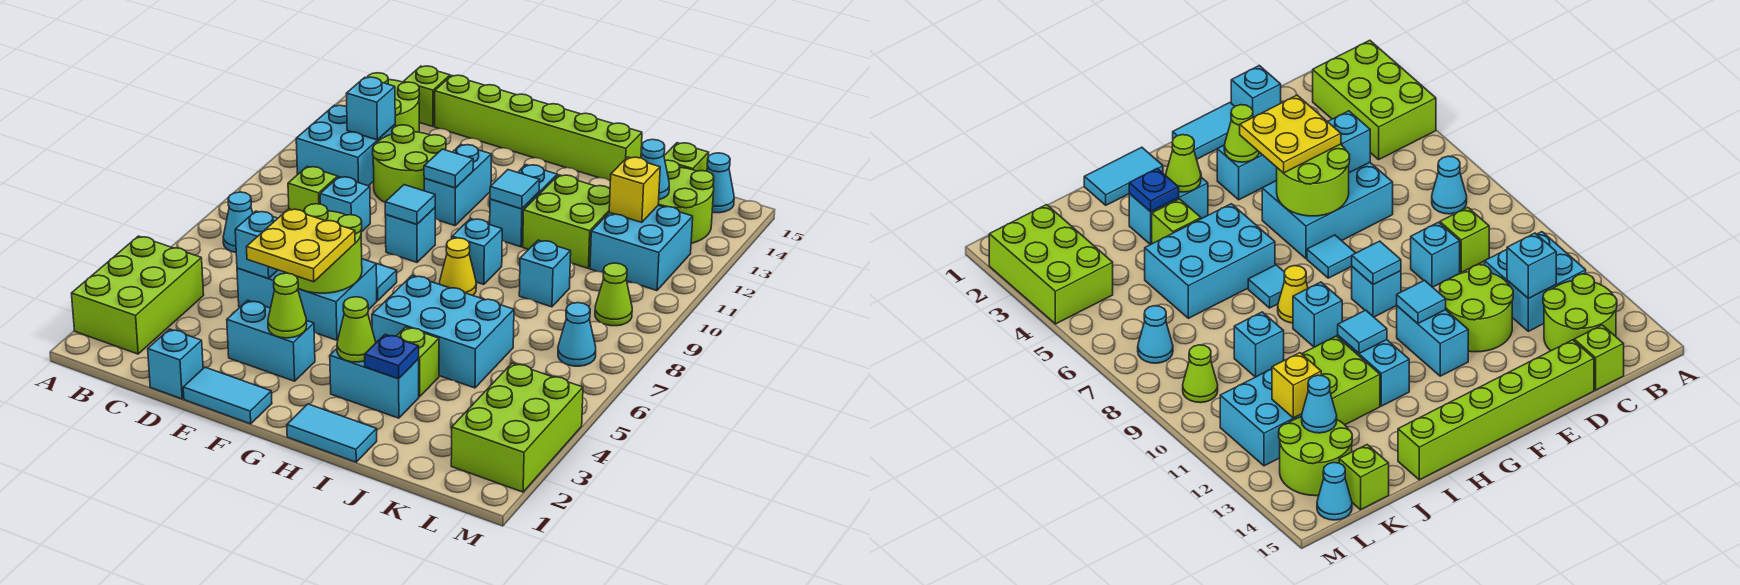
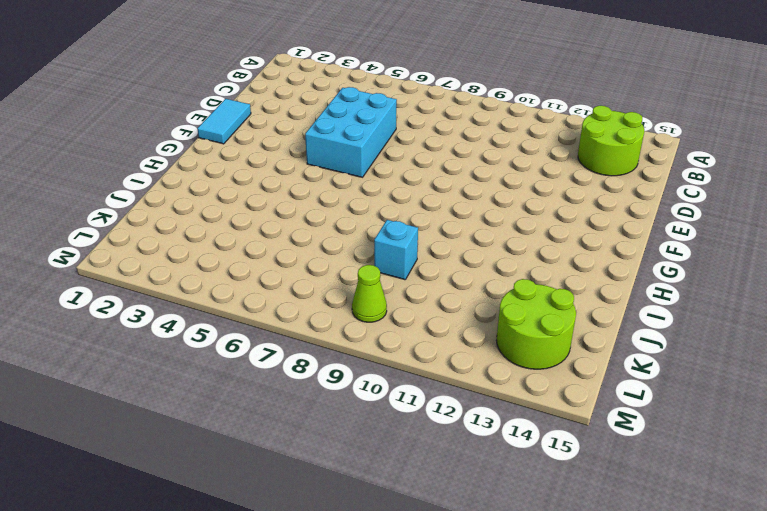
none -> lime brick A2:B4 level 1
none -> cyan cone B7 level 1
none -> cyan brick B11:C12 level 1
none -> lime brick C9 level 1

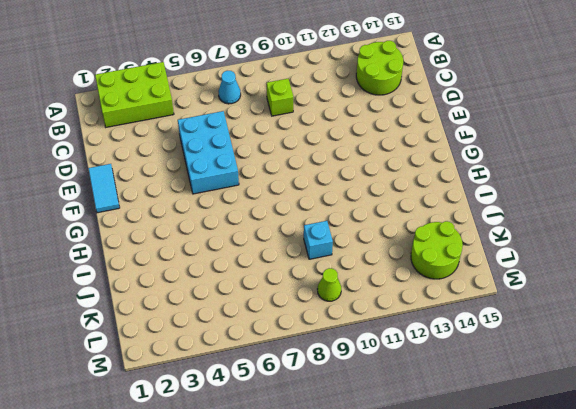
none -> cyan brick B11:C12 level 1
none -> lime brick C15 level 1
none -> cyan brick D1 level 1
none -> cyan brick D9 level 1

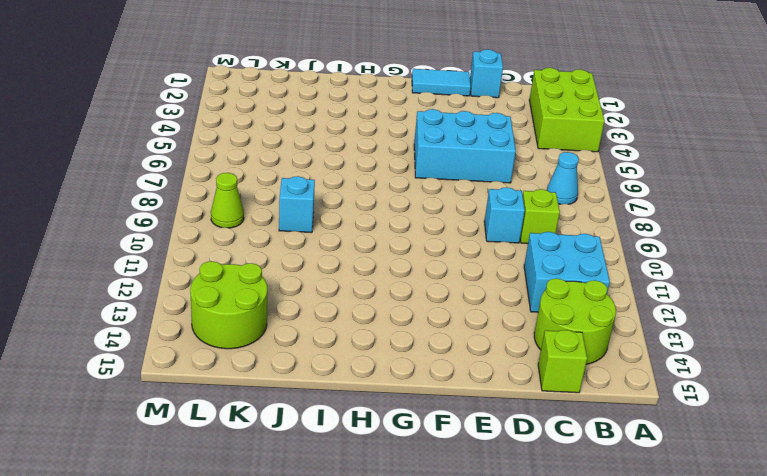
none -> lime round brick D11:E12 level 1
none -> lime brick D15:I15 level 1
none -> cyan brick E3:F3 level 1
none -> cyan tile F7 level 1

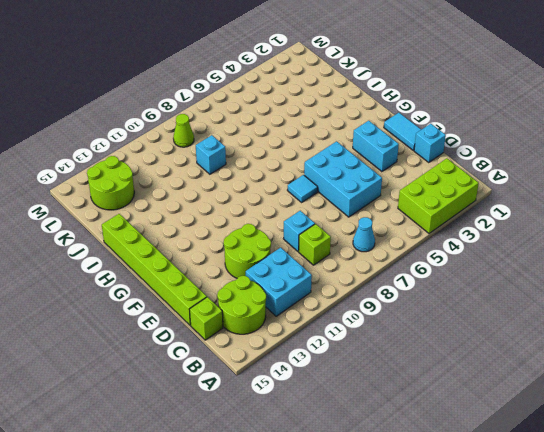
none -> cyan brick F9 level 1
none -> cyan brick F11:F12 level 1
none -> cyan tile H1:I1 level 1
none -> cyan brick H3:I3 level 1

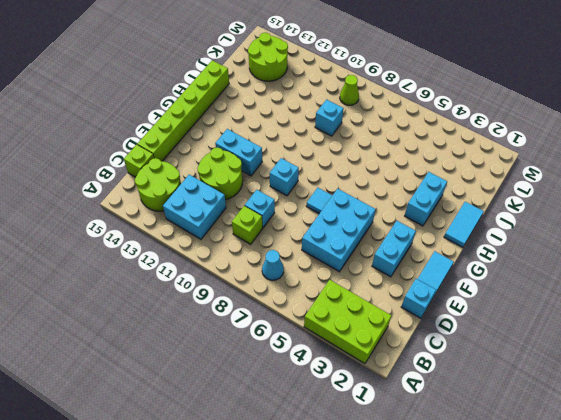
none -> cyan brick H5:J6 level 1
none -> cyan tile H7 level 1
none -> yellow cone H8 level 1
none -> cyan brick H9 level 1

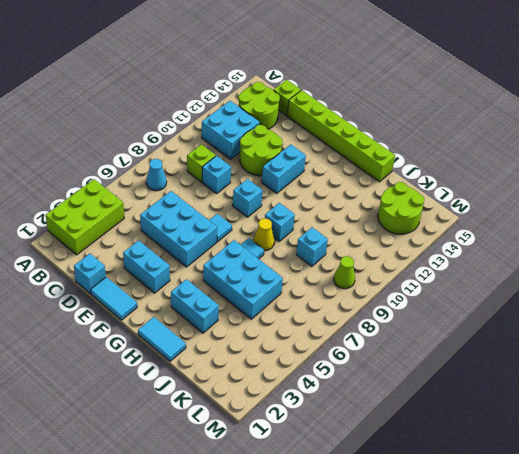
none -> cyan brick H11:H12 level 1
none -> lime brick I4 level 1
none -> lime brick I11:J12 level 1
none -> cyan brick K11:L12 level 1

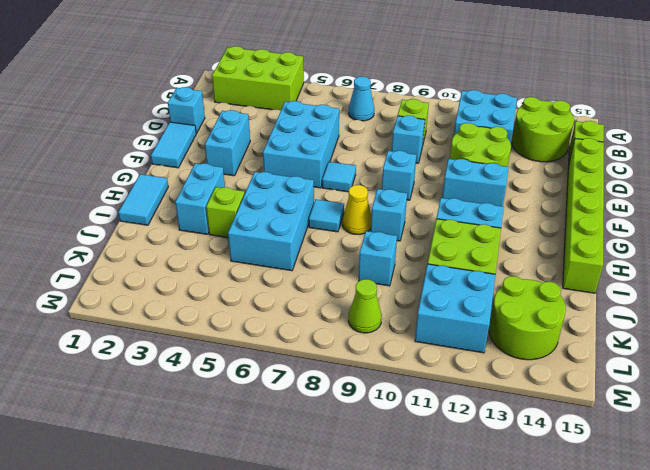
none -> lime brick K15 level 1
none -> lime brick L2:M4 level 1
none -> cyan cone L7 level 1
none -> cyan cone L15 level 1

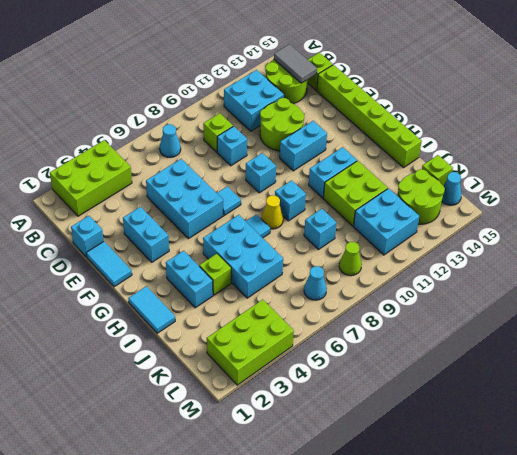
grey tile B14:C14 level 2 -> none
none -> cyan brick C12 level 2
none -> cyan brick D5 level 2
none -> lime round brick E5:F6 level 2
none -> lime cone F3 level 2

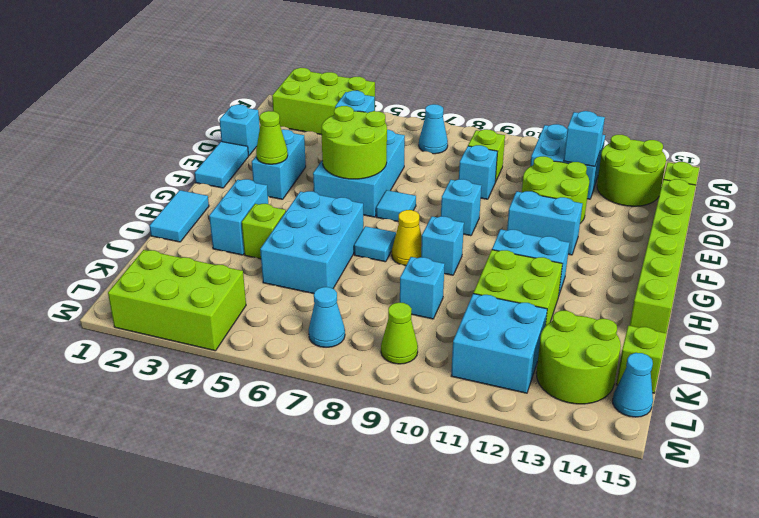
none -> cyan tile F9 level 2
none -> cyan tile F11 level 2
none -> lime cone H3 level 2
none -> cyan tile H11 level 2

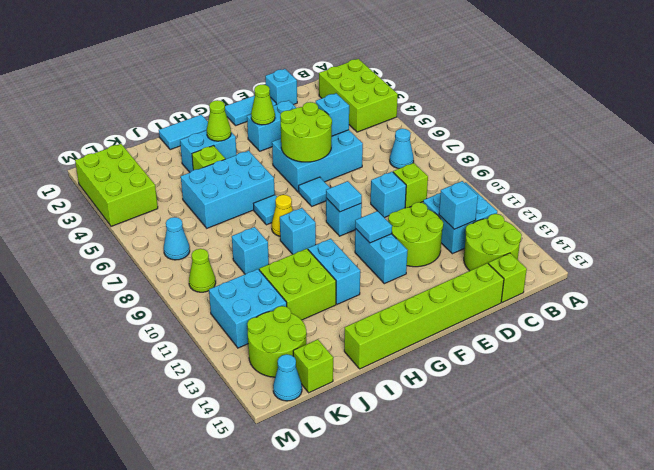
none -> cyan tile H11 level 2
none -> blue plate I3 level 2
none -> yellow brick K12 level 2
none -> cyan cone K13 level 2

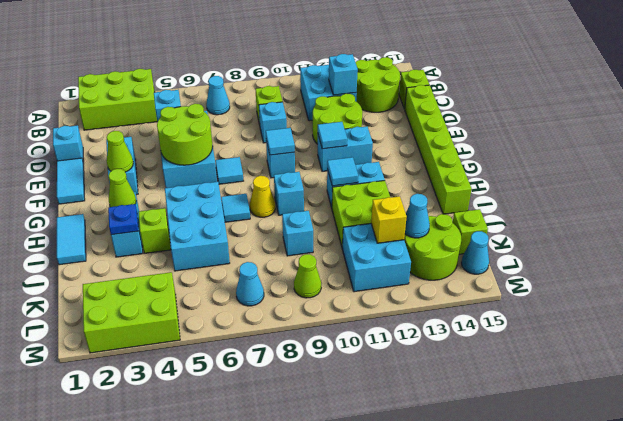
none -> yellow plate E4:F5 level 3

